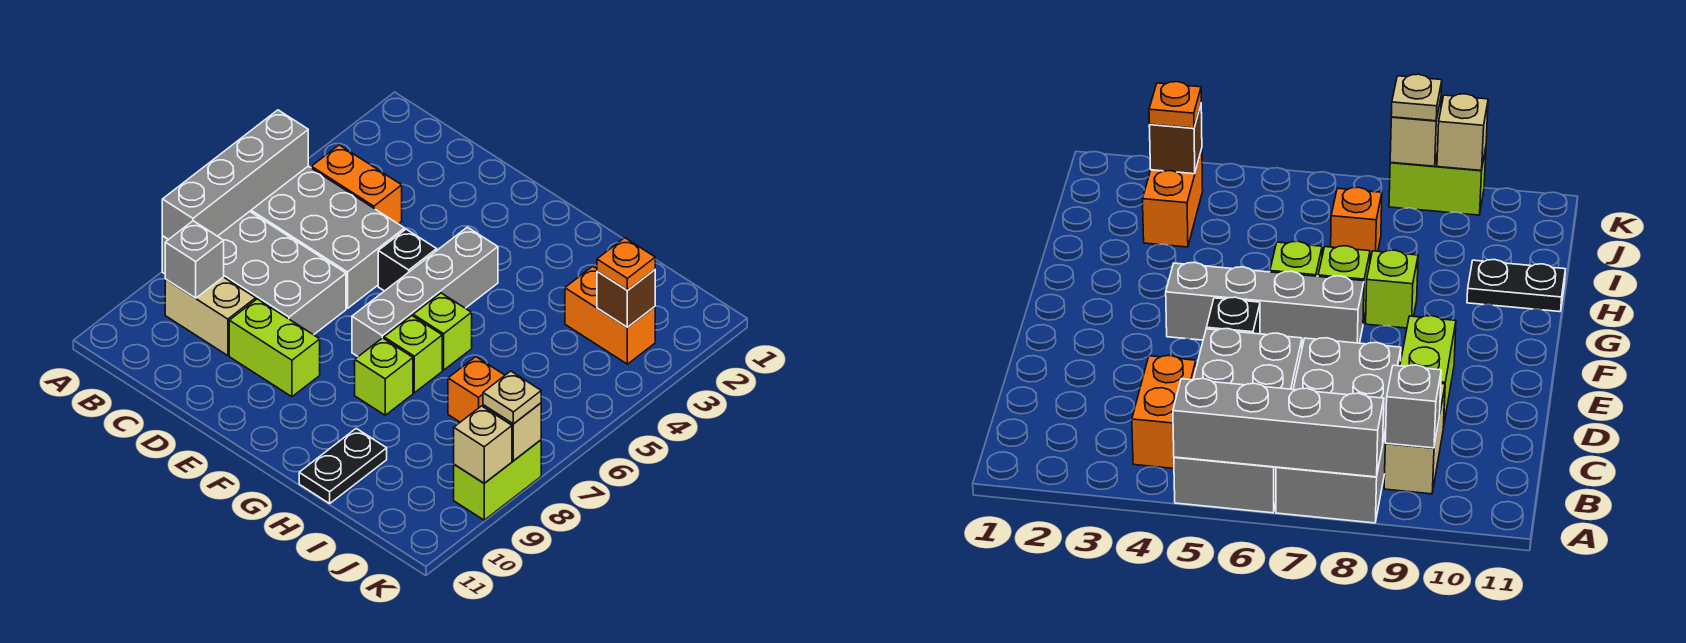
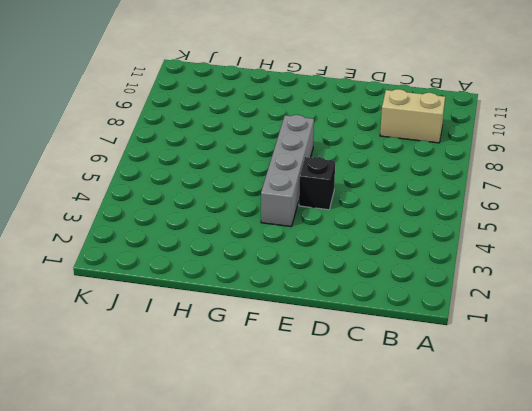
none -> grey brick A5:D6 level 1
none -> grey brick A7:D8 level 1
none -> orange brick B4:C4 level 1

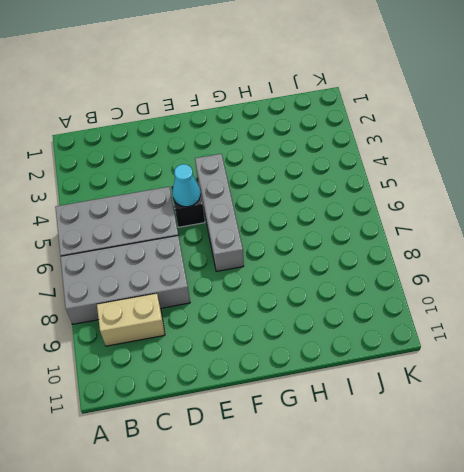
cyan cone E5 level 2 -> none
none -> orange brick B4:C4 level 1
none -> lime brick D9:E9 level 1
none -> lime brick G6 level 1

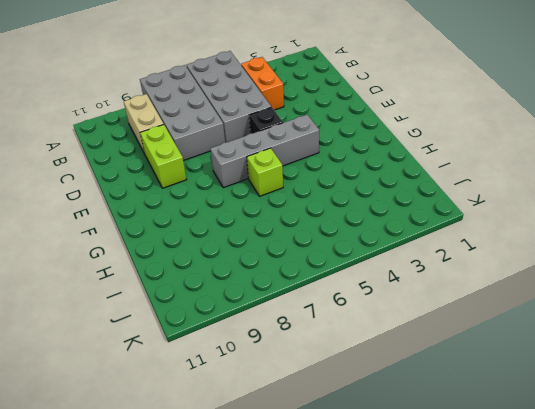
none -> lime brick G7 level 1
none -> lime brick G8 level 1
none -> black plate H10:H11 level 1

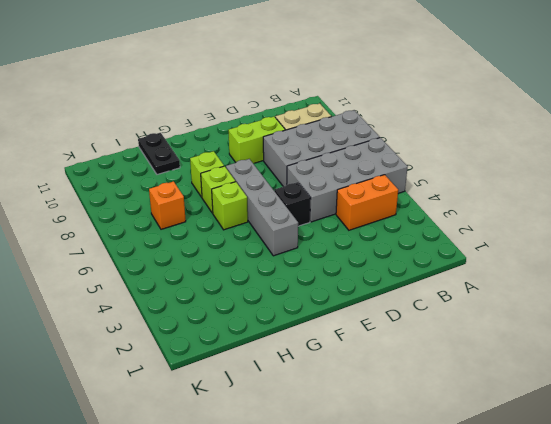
none -> orange brick I3:J3 level 1
none -> lime brick K8:K9 level 1
none -> grey brick A5:A8 level 2

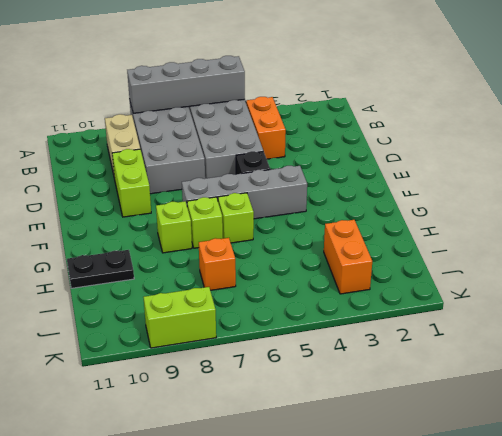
none -> grey brick B9 level 2
none -> brown brick J3 level 2
none -> tan brick K8 level 2

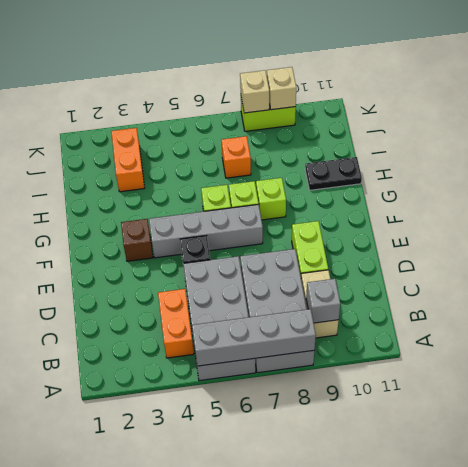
brown brick F3 level 1 -> brown brick J3 level 2
none -> orange plate J3 level 3
none -> tan plate K8 level 3

